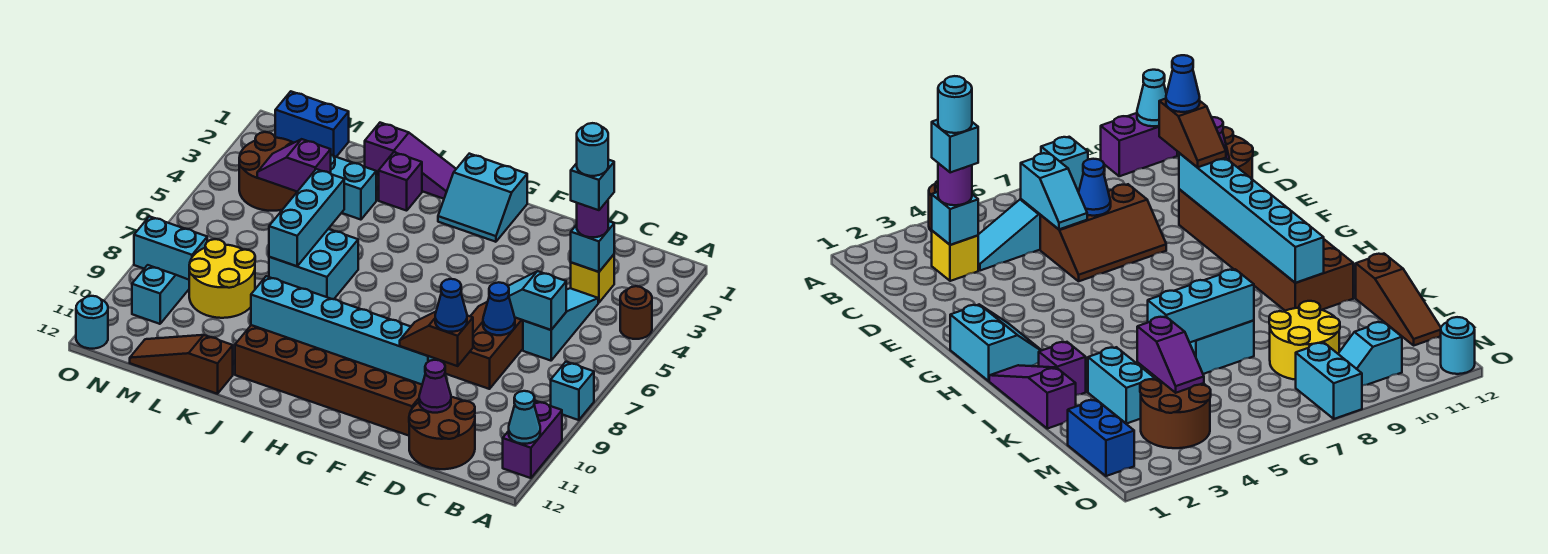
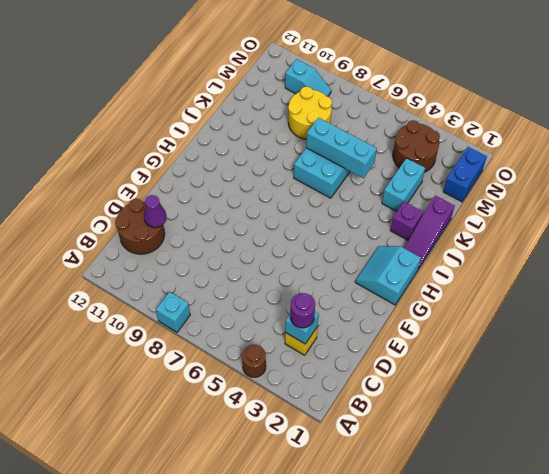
none -> purple brick A10:A11 level 1
none -> cyan slope C4:C6 level 1 top 6
none -> brown slope D6:E8 level 1 top D
none -> brown brick E10:J11 level 1

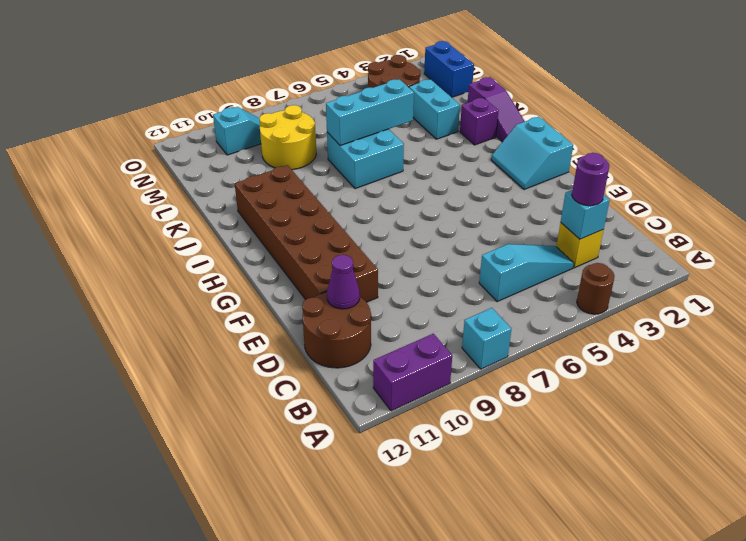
none -> brown slope D6:E8 level 1 top D
none -> brown slope K12:M12 level 1 top K
none -> cyan brick N8:O8 level 1
none -> cyan round brick O12 level 1

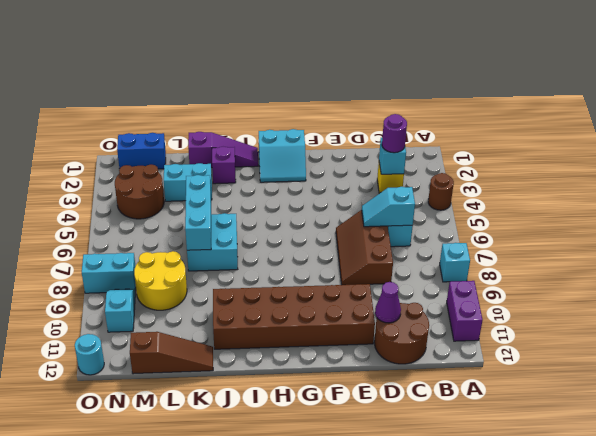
brown slope K12:M12 level 1 top M -> brown slope K12:M12 level 1 top K
none -> cyan cone A11 level 2
none -> blue cone D7 level 2
none -> cyan brick E10:J10 level 2
none -> purple slope L4:M4 level 2 top L

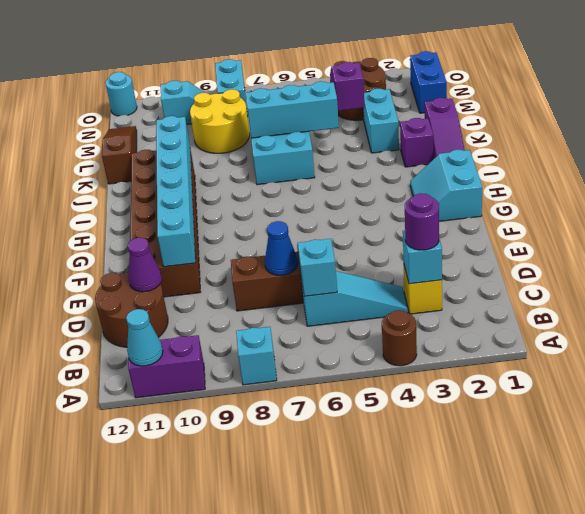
none -> brown slope D10:E10 level 3 top D
none -> cyan brick C3 level 4
none -> blue cone D10 level 4
none -> cyan round brick C3 level 5

